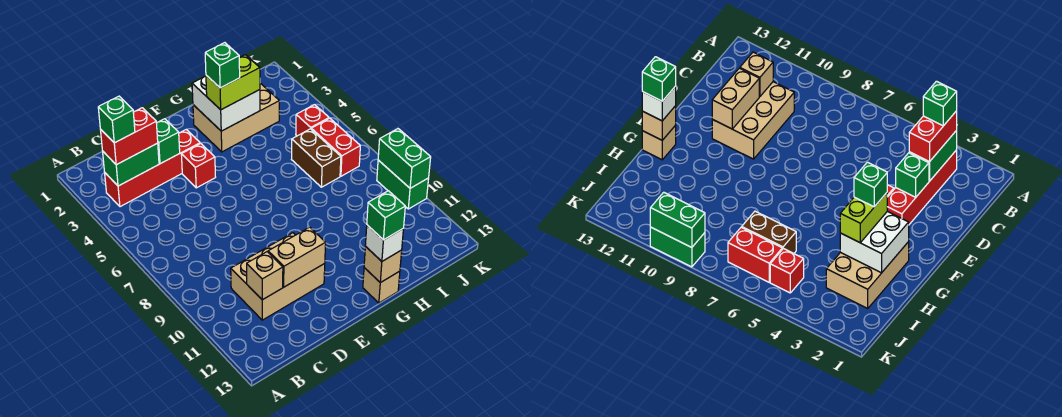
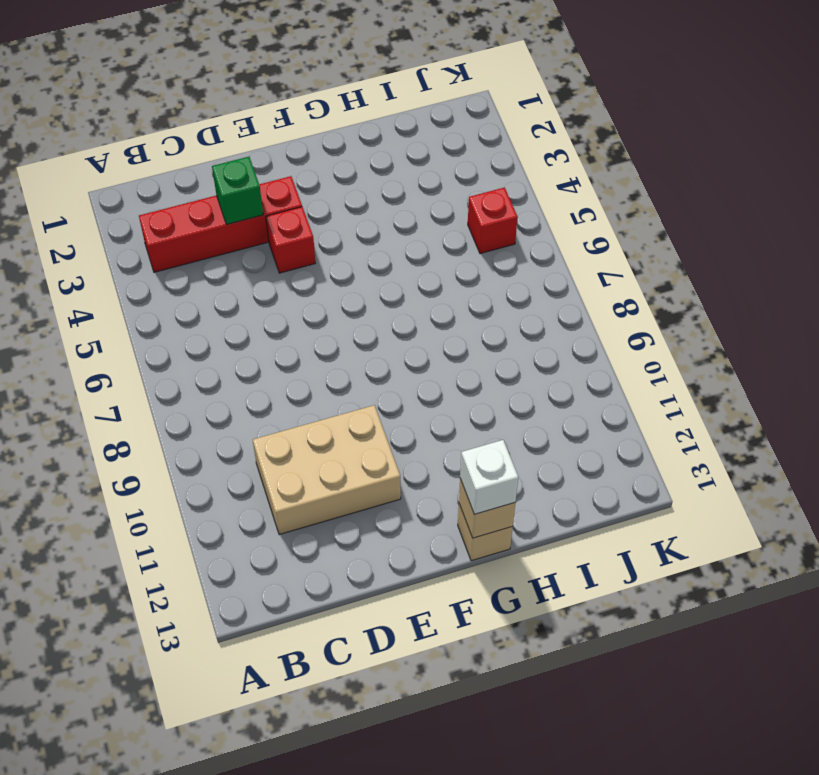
none -> tan brick G2:I3 level 1
none -> brown brick I6:I7 level 1
none -> red brick J6:J7 level 1

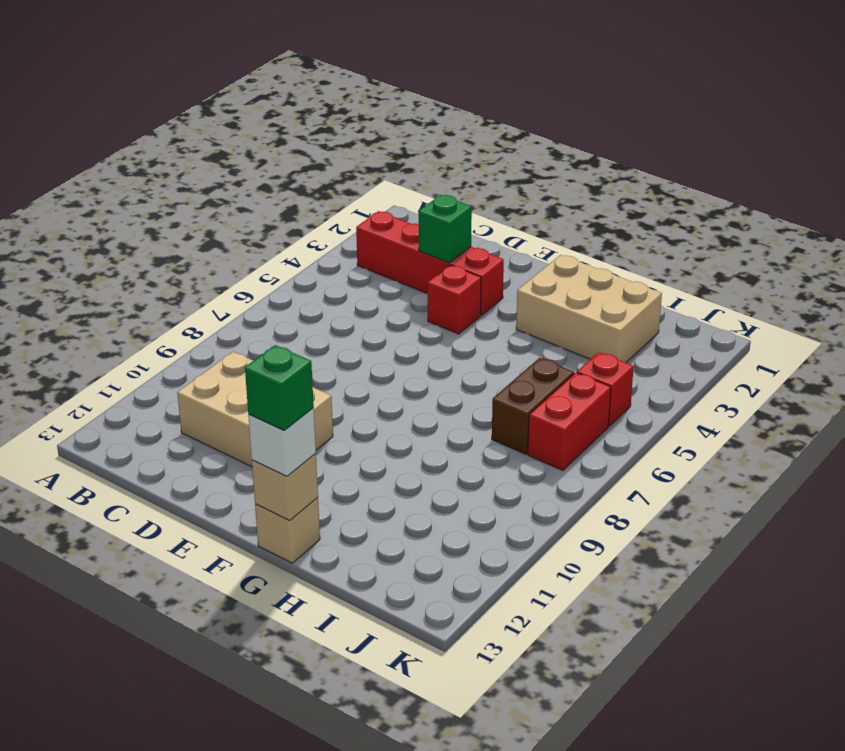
none -> green brick K9:K10 level 1
none -> green brick B3:C3 level 2
none -> tan brick C11 level 2

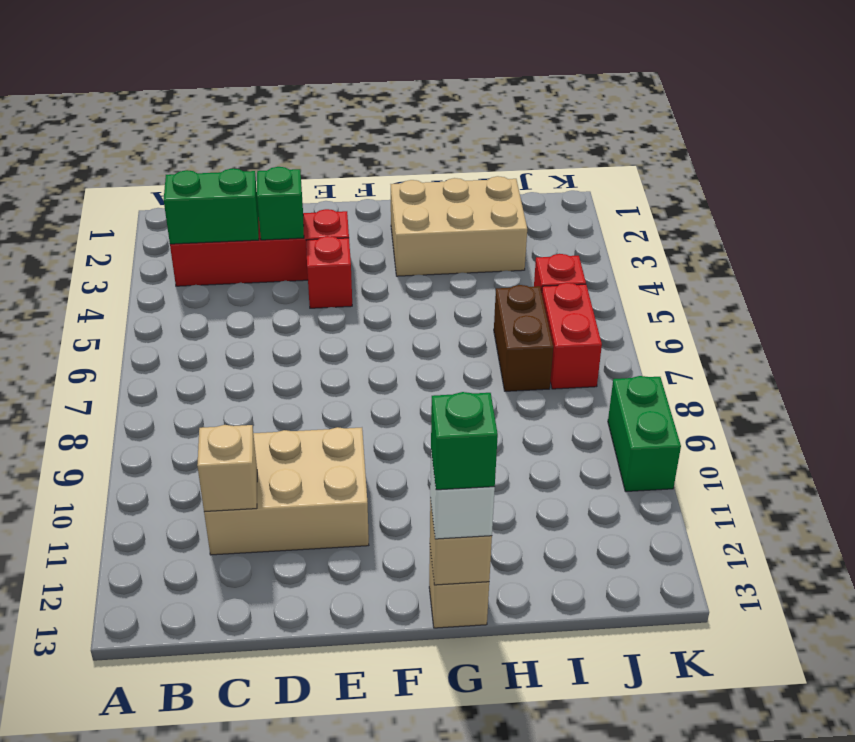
none -> tan brick D11:E11 level 2
none -> white brick G2:H3 level 2
none -> green brick K9:K10 level 2

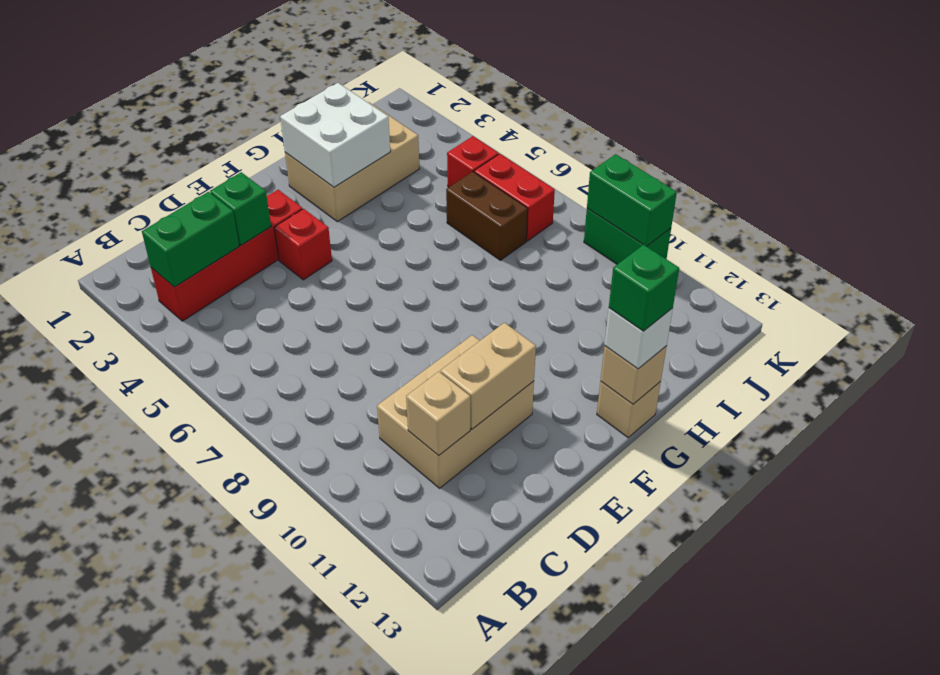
none -> red brick B3:C3 level 3
none -> lime brick G3:H3 level 3
none -> green brick B3 level 4

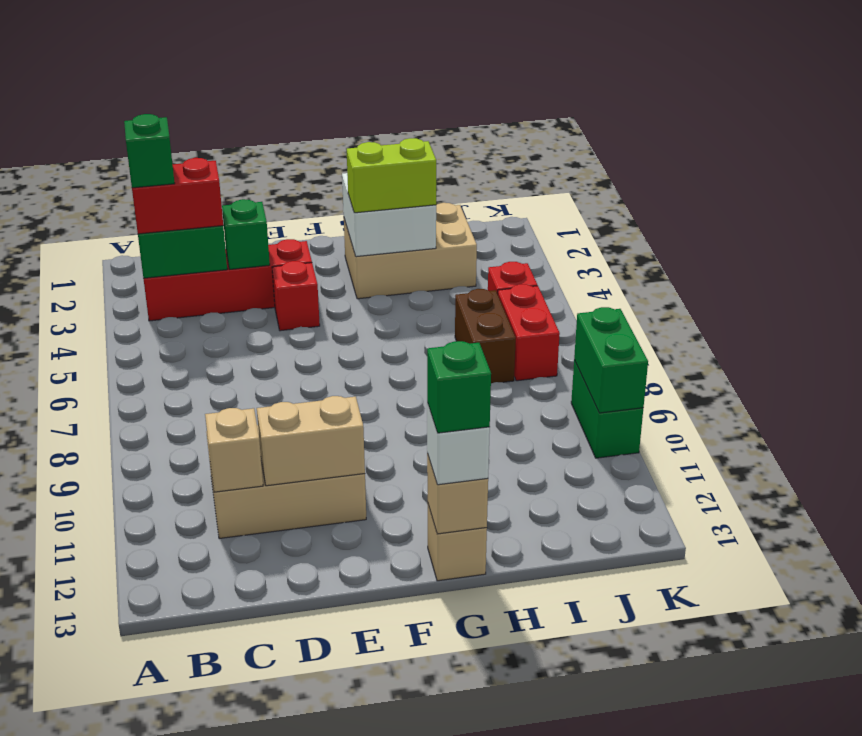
none -> green brick G3 level 4

